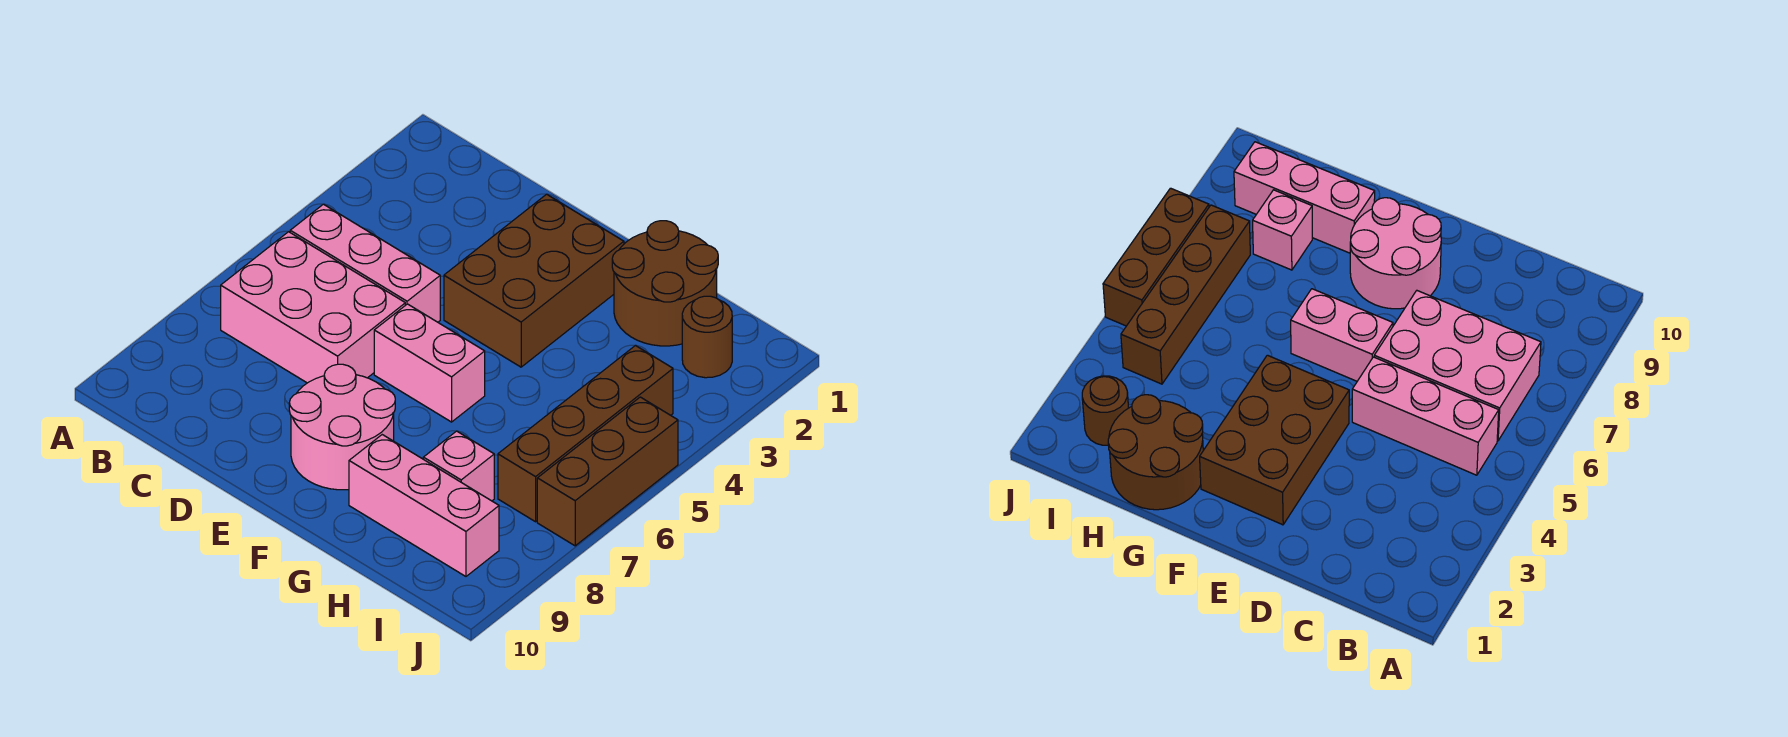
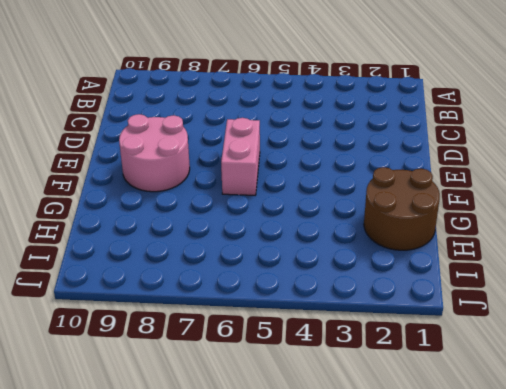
none -> pink brick B5:D5 level 1
none -> pink brick B6:D7 level 1

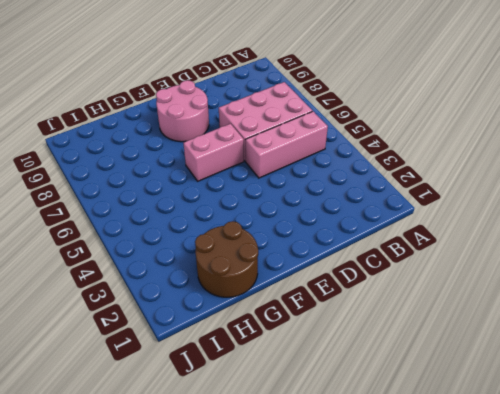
none -> brown brick E2:F4 level 1
none -> pink brick G9:I9 level 1

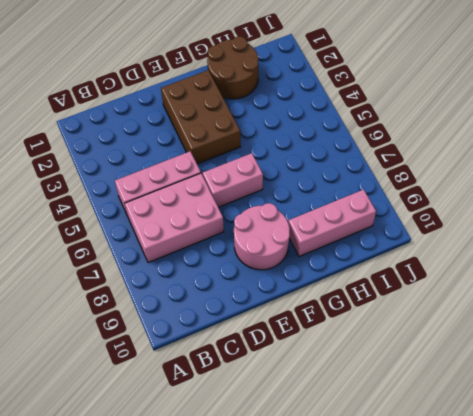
none -> pink brick H8 level 1
none -> brown round brick I2 level 1

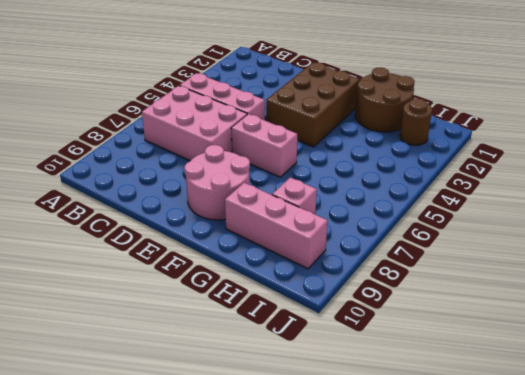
none -> brown brick I4:I7 level 1
none -> brown brick J5:J7 level 1

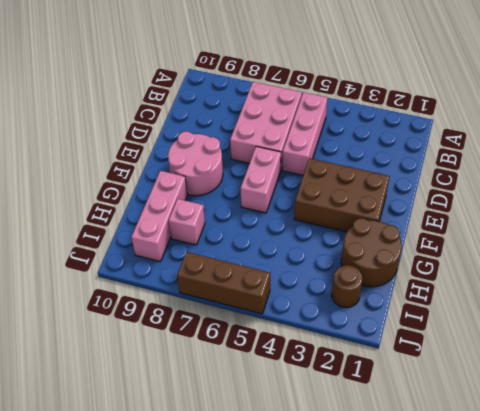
none -> brown brick I4:I7 level 1

